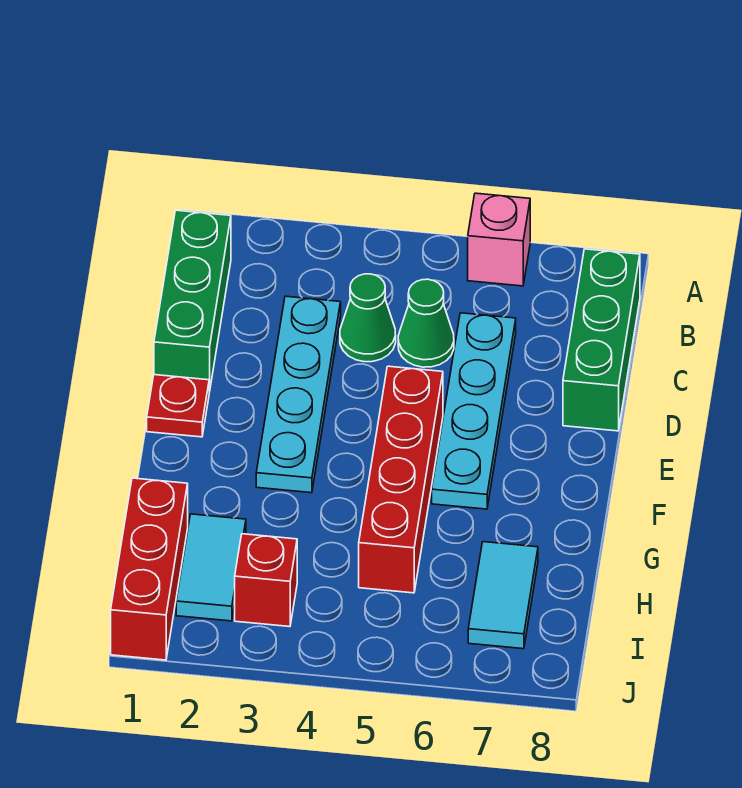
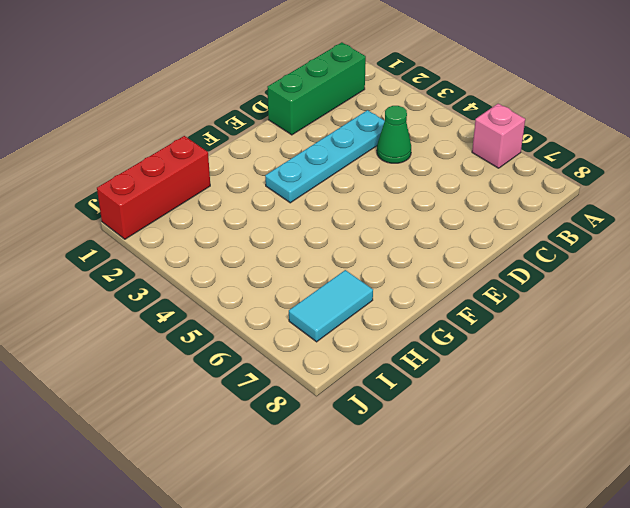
none -> green brick B8:D8 level 1
none -> green cone C5 level 1
none -> cyan plate C6:F6 level 1

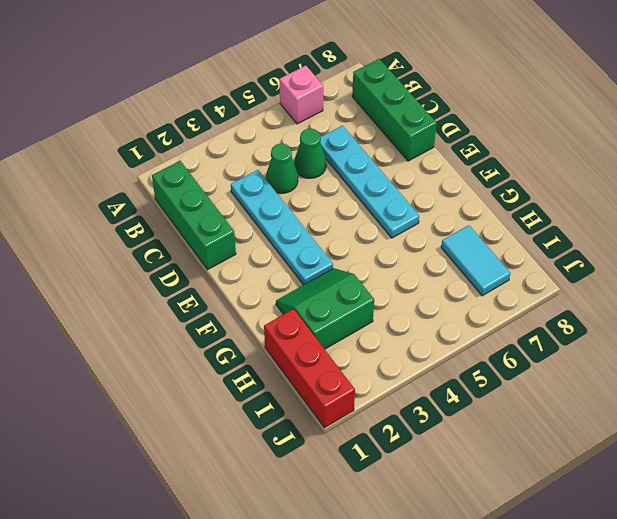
green slope G2:H3 level 1 top H -> cyan tile H2:I2 level 1
none -> red plate E1 level 1
none -> red brick E5:H5 level 1
none -> red brick I3 level 1

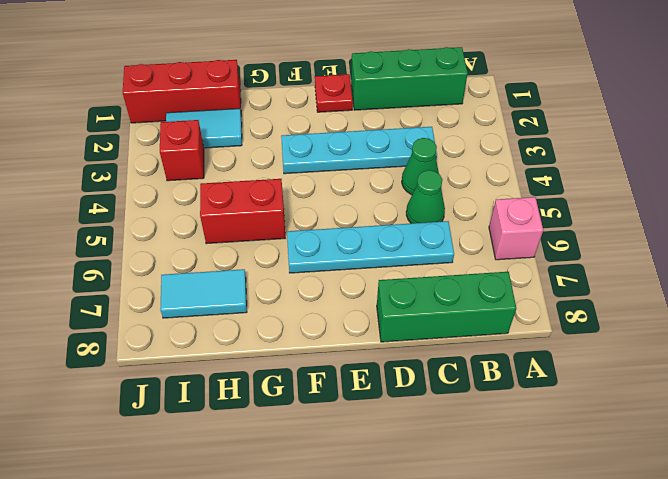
red brick G5:H5 level 1 -> red brick E5:H5 level 1

